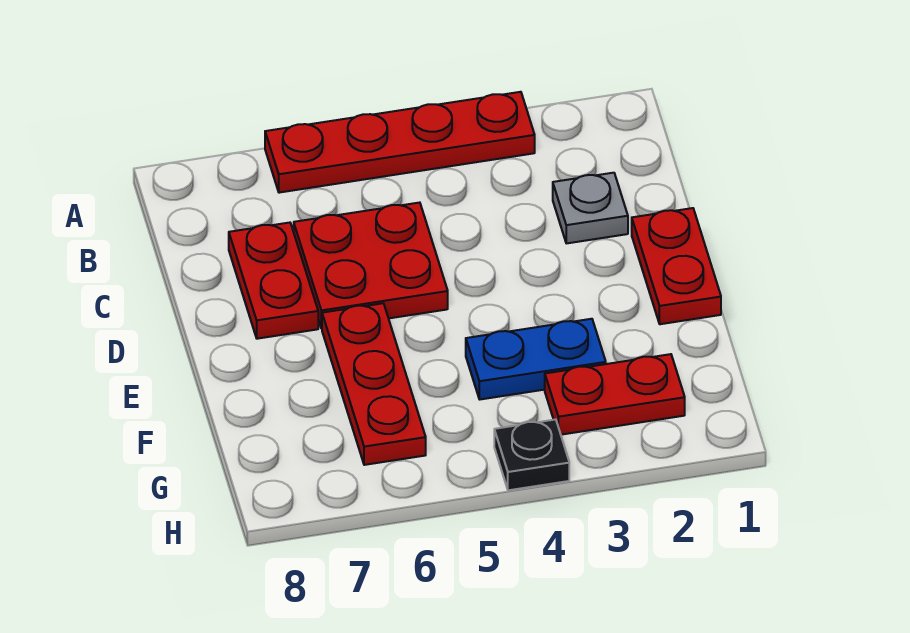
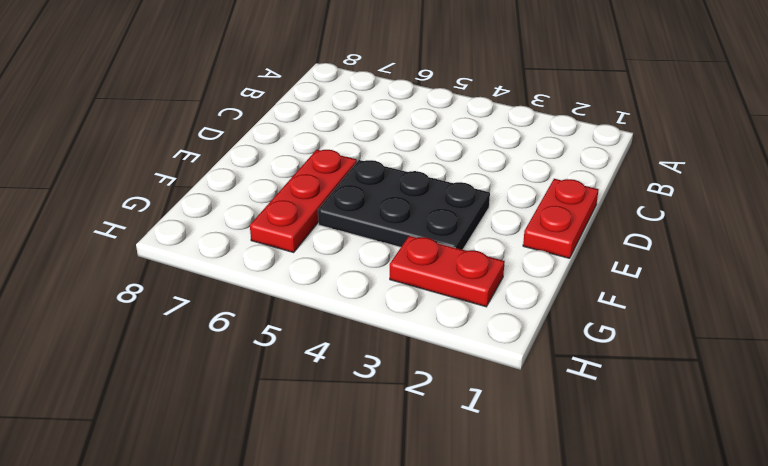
black plate E3:F5 level 1 -> blue plate F3:F4 level 1
none -> red plate A3:A6 level 1
none -> grey plate C2 level 1

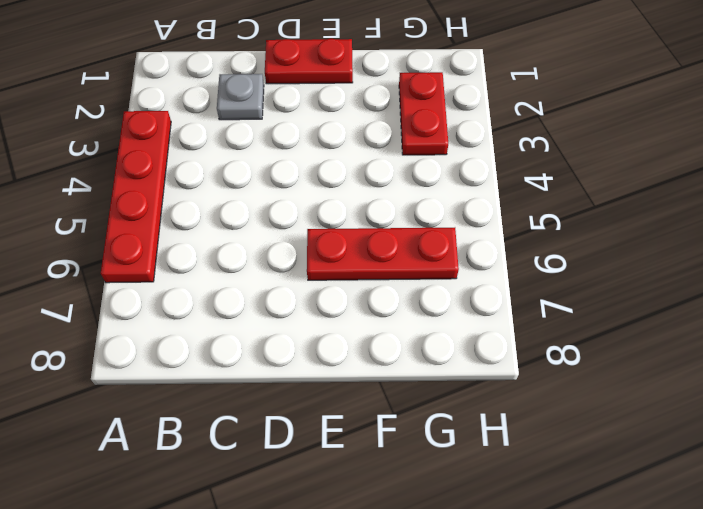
none -> red plate C5:D6 level 1
none -> red plate C7:D7 level 1

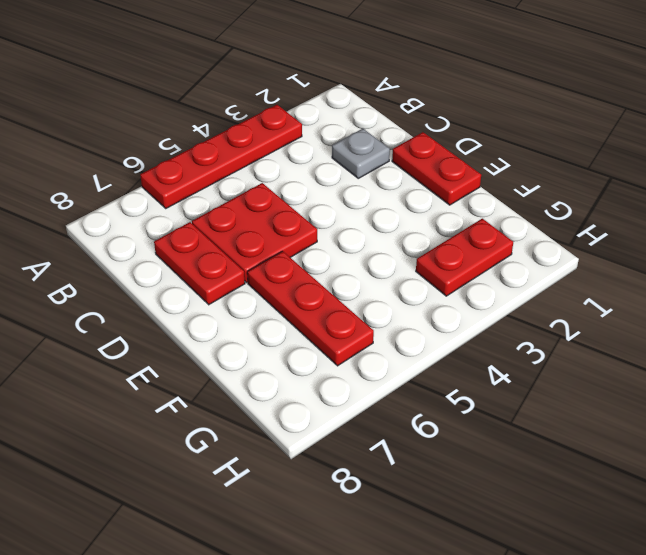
none -> blue plate F3:F4 level 1
none -> black plate H4 level 1

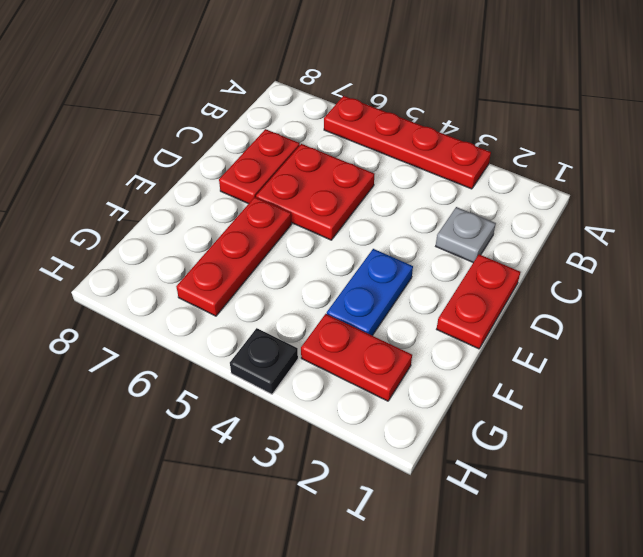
blue plate E3:F3 level 1 -> blue plate F3:F4 level 1

